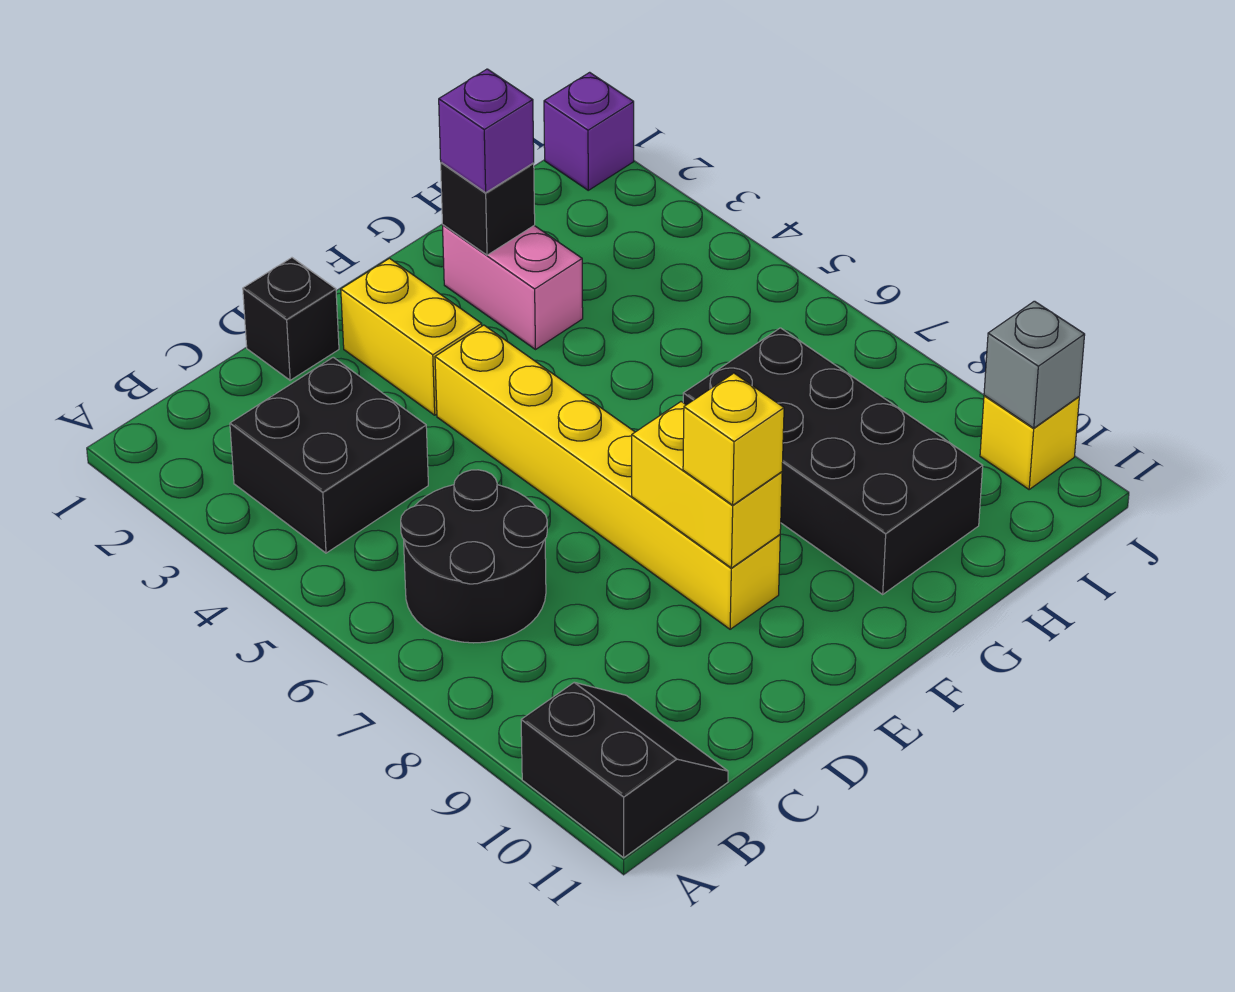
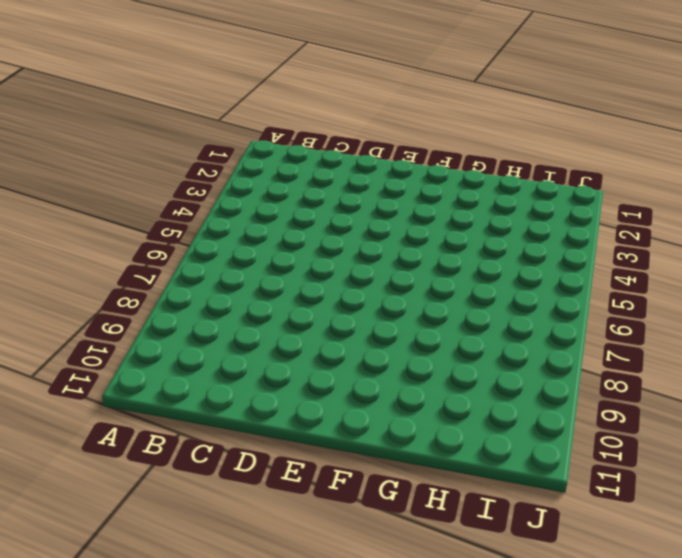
none -> black slope A10:B11 level 1 top A
none -> black brick B3:C4 level 1
none -> black round brick B6:C7 level 1

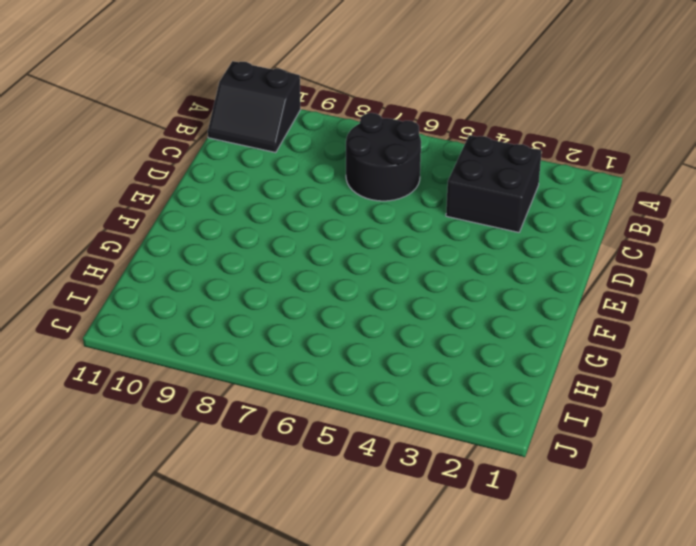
none -> black brick D1 level 1
none -> yellow brick E2:E3 level 1
none -> yellow brick E4:E9 level 1

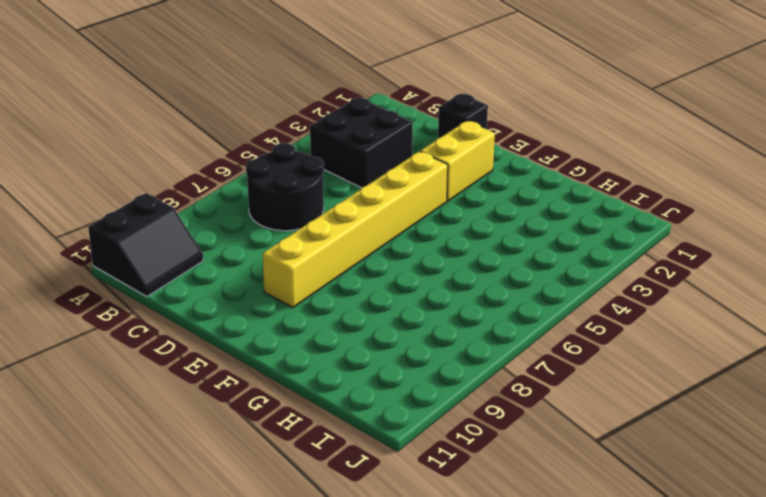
none -> pink brick G2:G3 level 1
none -> black brick G7:H10 level 1
none -> purple brick J1 level 1

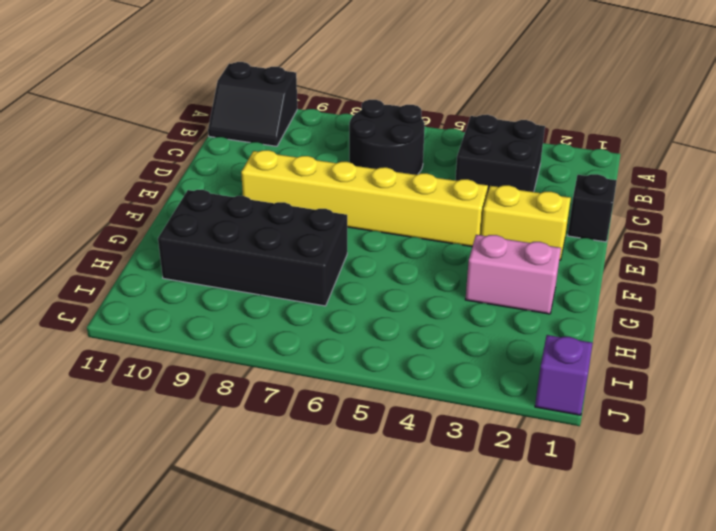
none -> yellow brick J10 level 1
none -> yellow brick E8:E9 level 2
none -> black brick G2 level 2

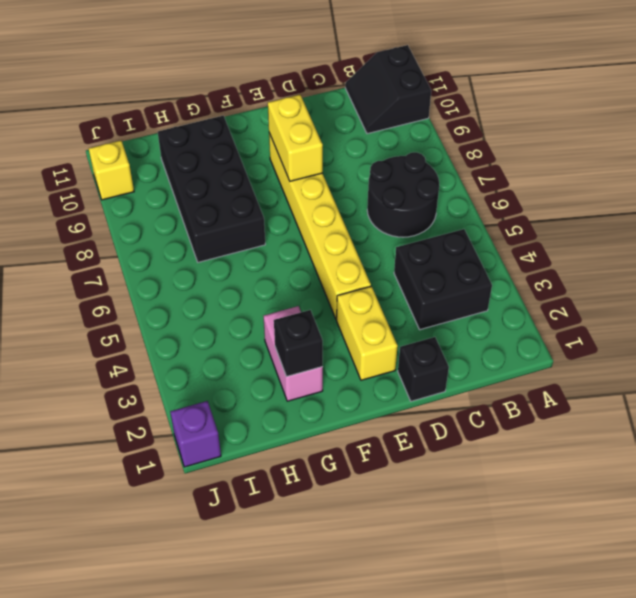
none -> grey brick J10 level 2
none -> yellow brick E9 level 3
none -> purple brick G2 level 3

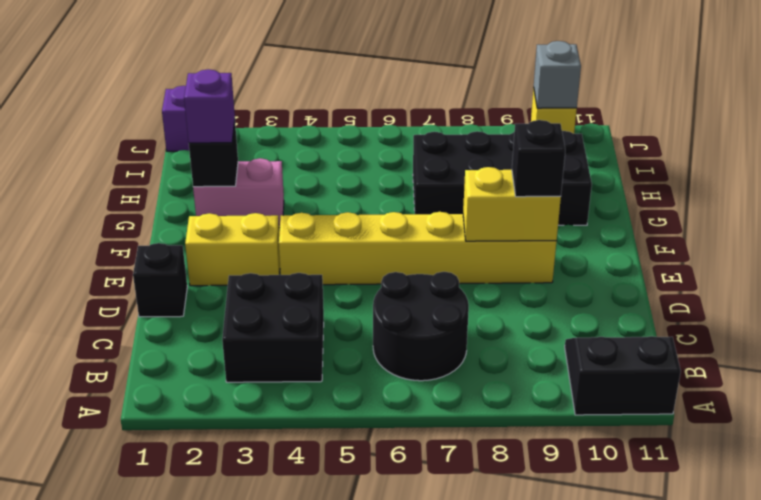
black brick E9 level 3 -> yellow brick E9 level 3

